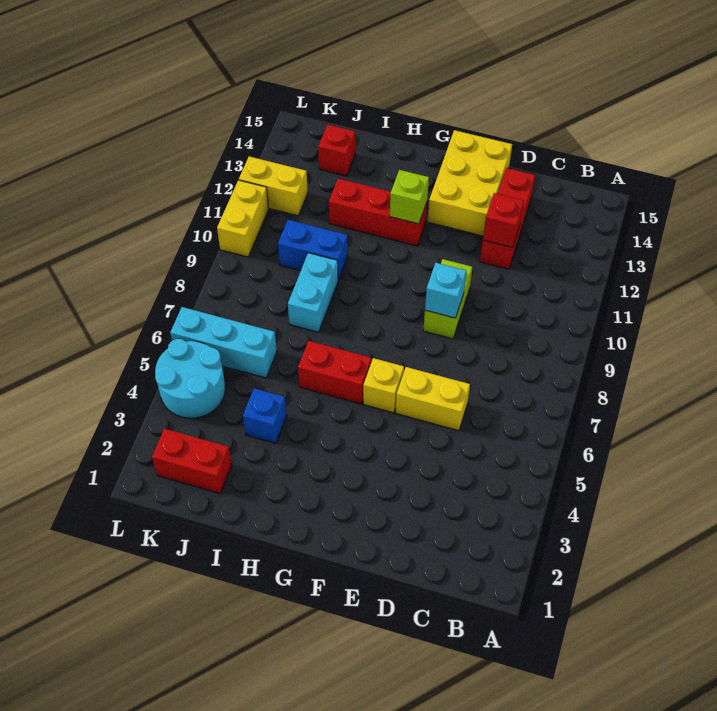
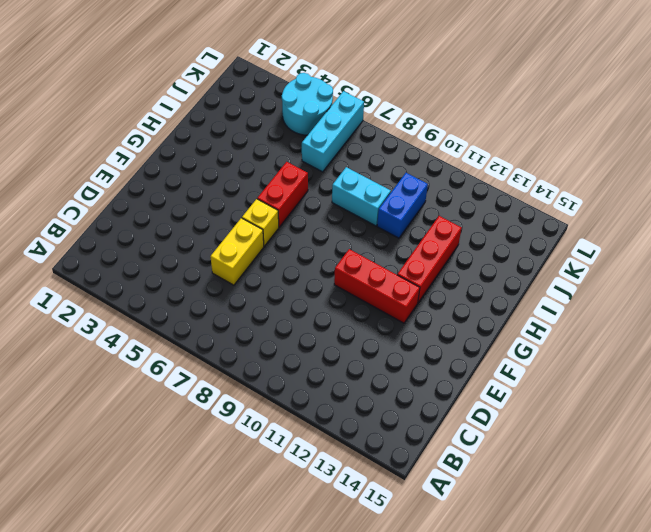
red brick F10:F12 level 1 -> red brick D12:D14 level 1
none -> lime brick E9:E10 level 1
none -> yellow brick E13:F15 level 1
none -> blue brick I4 level 1

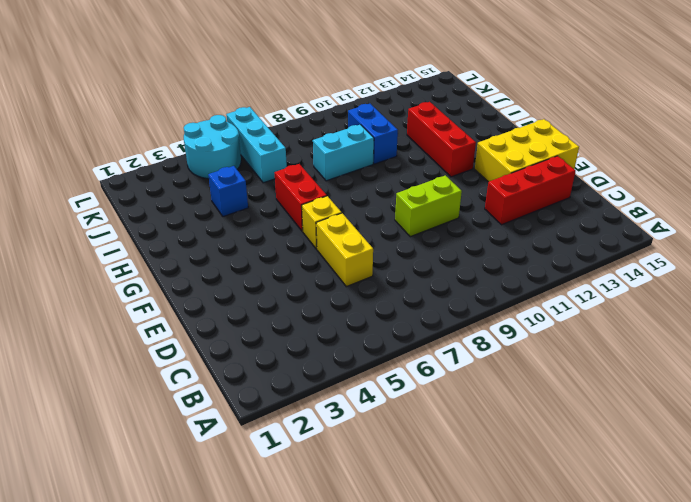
none -> red brick J2:K2 level 1
none -> red brick J14 level 1
none -> yellow brick K12:L12 level 1

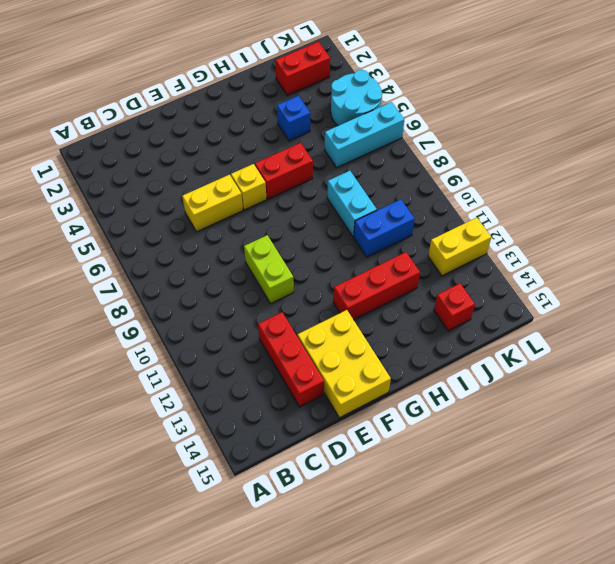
none -> yellow brick L10:L11 level 1
none -> red brick D12 level 2
none -> cyan brick E9 level 2

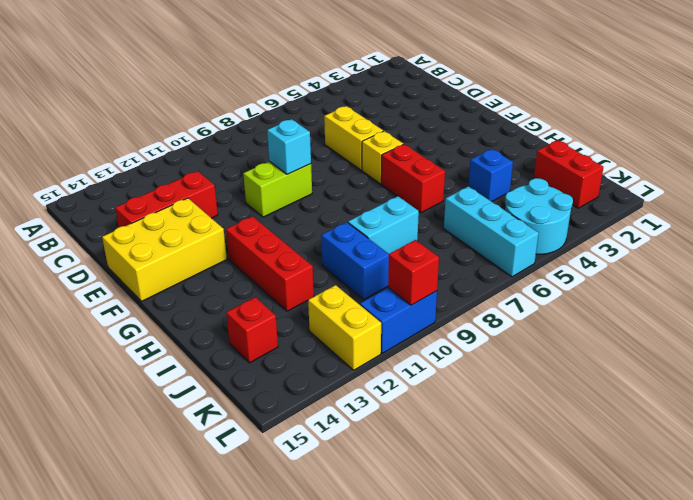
blue brick L10:L11 level 1 -> yellow brick L10:L11 level 1
red brick L10 level 2 -> red brick D12 level 2
none -> lime brick G12 level 2

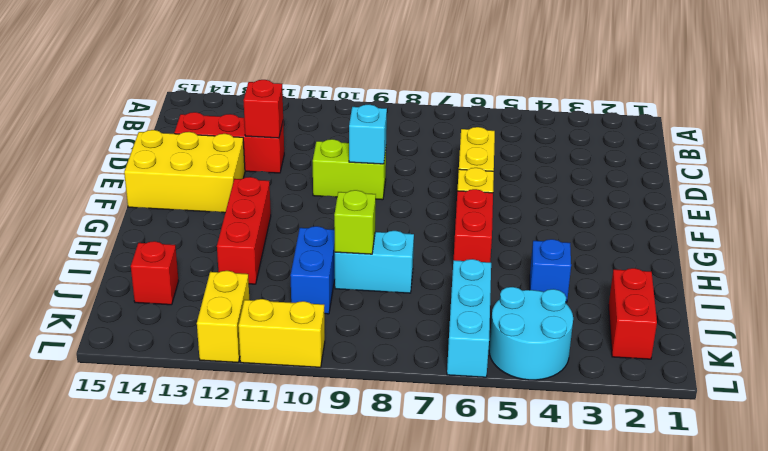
lime brick I9 level 2 -> lime brick G12 level 2

